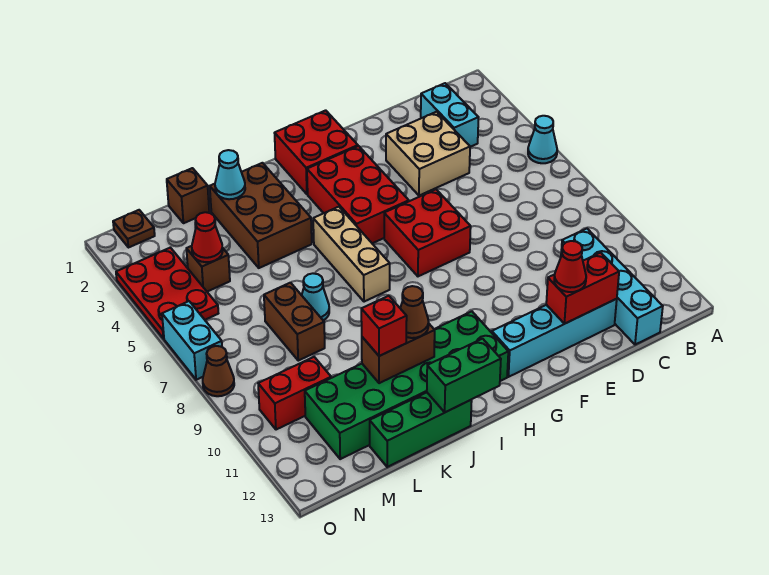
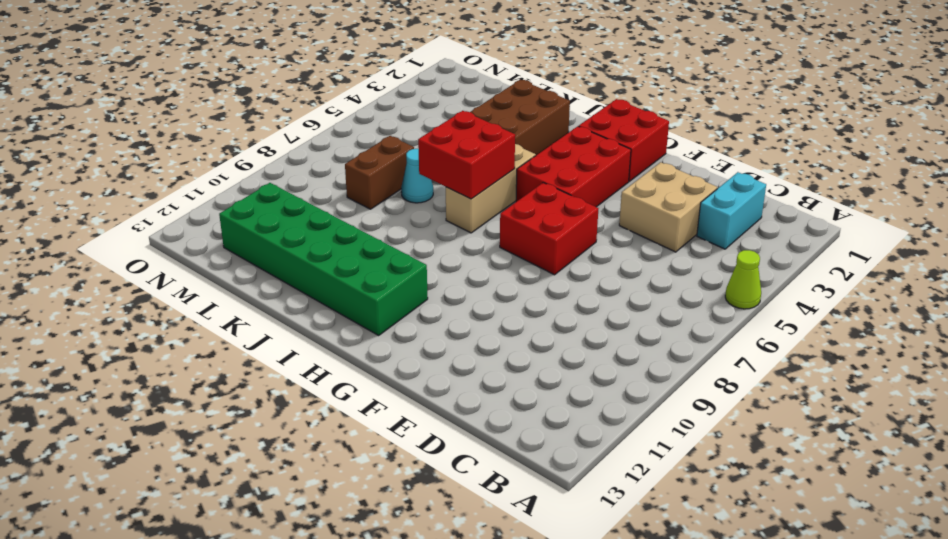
lime cone A5 level 1 -> cyan cone A5 level 1
red brick I6:J7 level 2 -> none
none -> cyan brick C10:C13 level 1
none -> cyan brick D12:G12 level 1
none -> green brick J13:L13 level 1

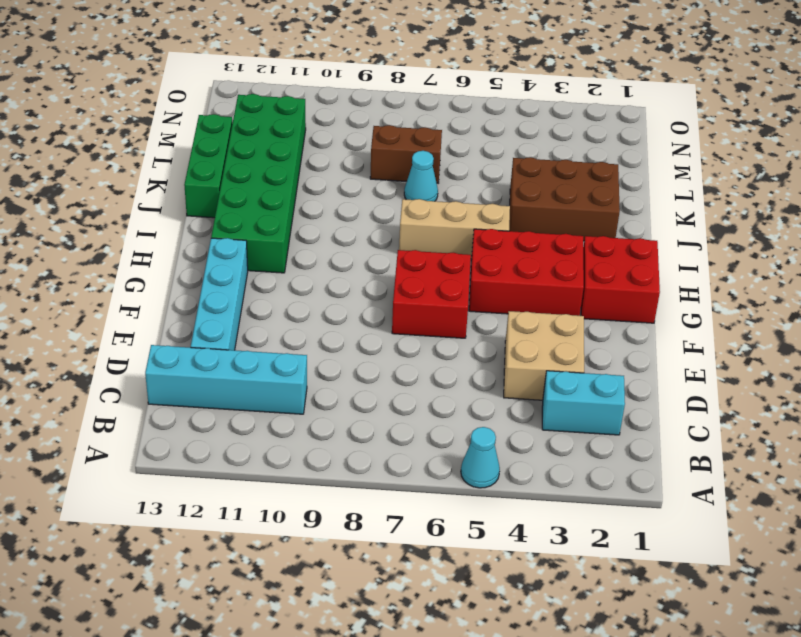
none -> brown brick L1 level 1
none -> brown brick M4 level 1
none -> red brick M10:N10 level 1

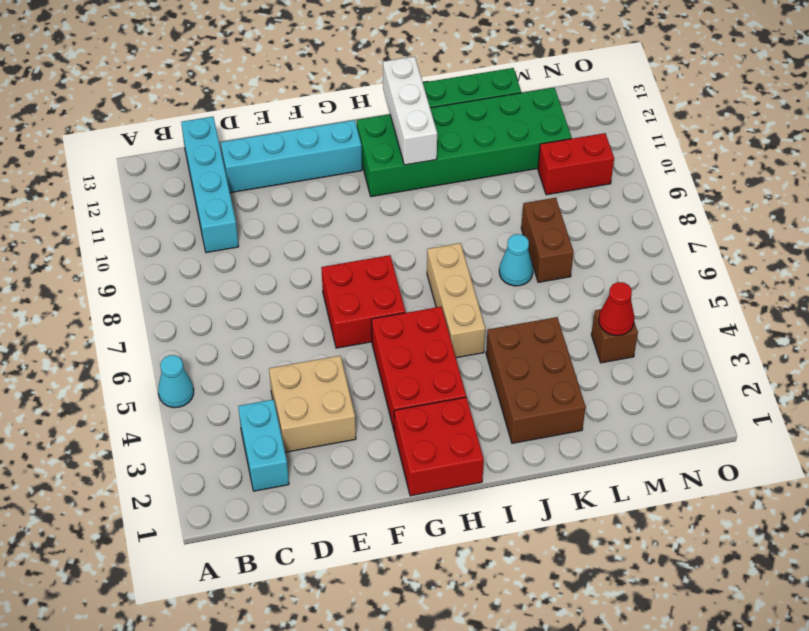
white brick I11:I13 level 2 -> green brick I13:J13 level 2
none -> brown brick L1 level 1
none -> brown plate N1 level 1
none -> red plate N3:O5 level 1

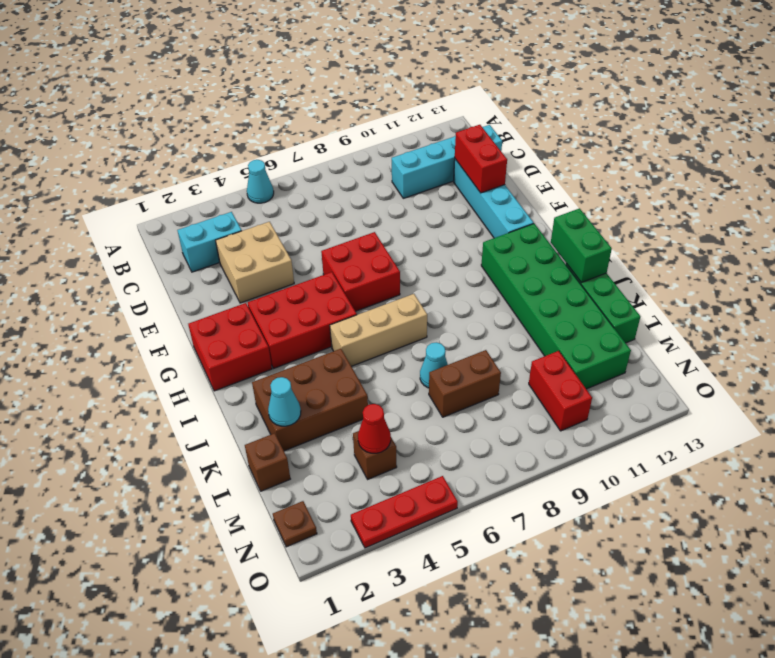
red plate O3:O5 level 1 -> red plate N3:O5 level 1
none -> cyan brick O6:O7 level 1
none -> brown cone O8 level 1
none -> brown brick J11:K11 level 2

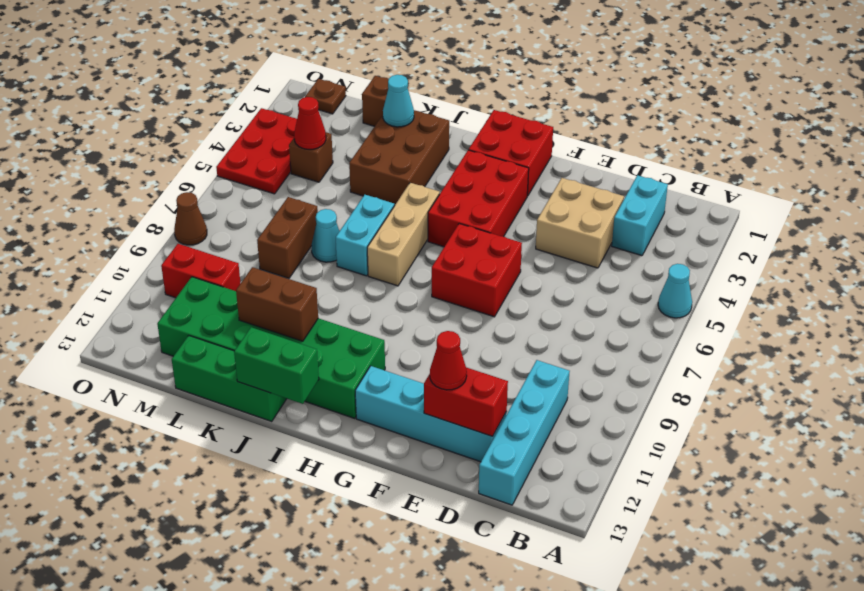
cyan brick J6:J7 level 1 -> cyan brick O6:O7 level 1
none -> brown cone J11 level 3
none -> red brick K11 level 3

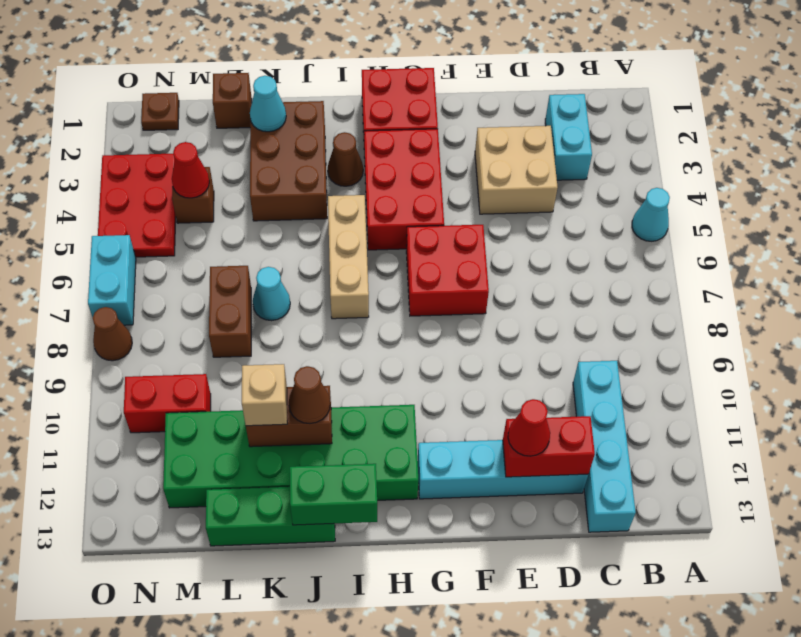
brown cone I3 level 1 -> none
tan brick K11 level 3 -> red brick K11 level 3

